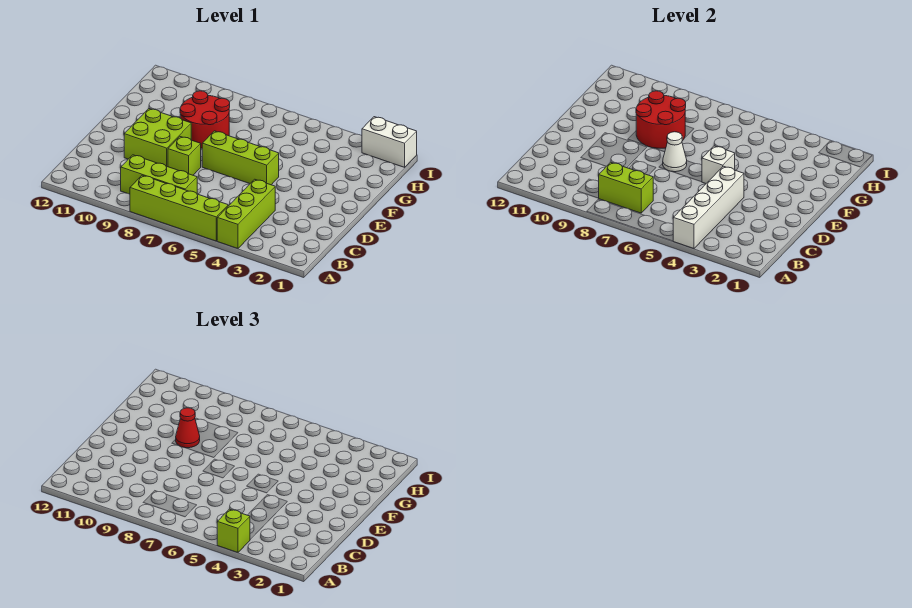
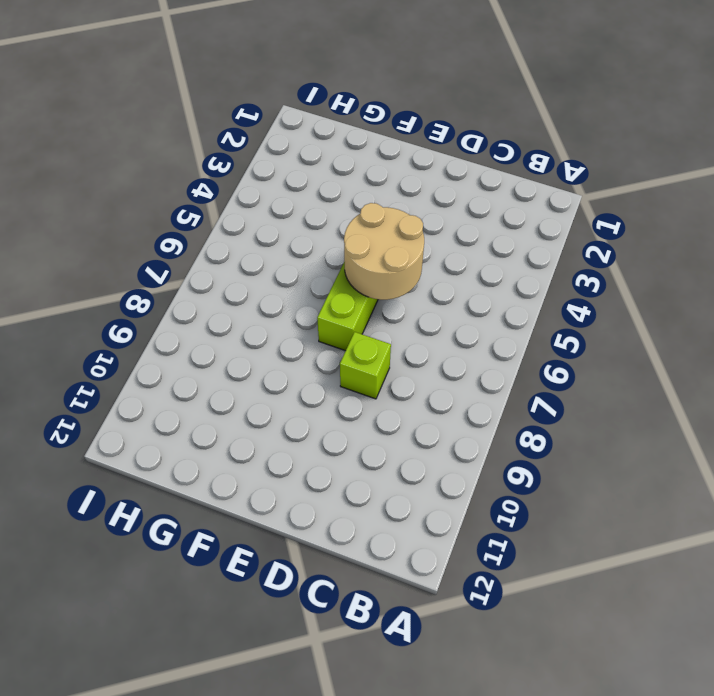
tan round brick D5:E6 level 2 -> white brick E5 level 2
none -> lime brick A4:C4 level 1
none -> lime brick A5:A8 level 1
none -> lime brick B7:B9 level 1

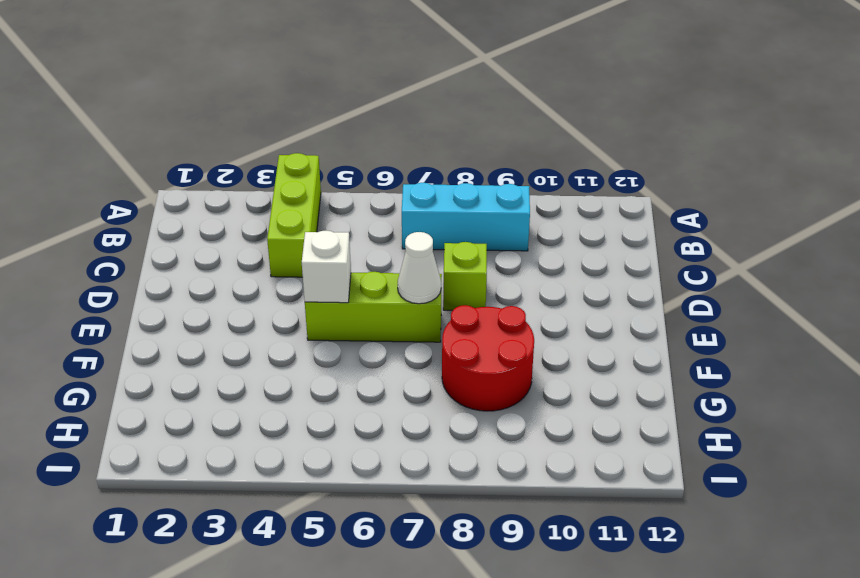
cyan brick B7:B9 level 1 -> lime brick B7:B9 level 1
none -> lime brick A5:A8 level 1
none -> lime brick D9:E10 level 1
none -> white brick I1:I2 level 1

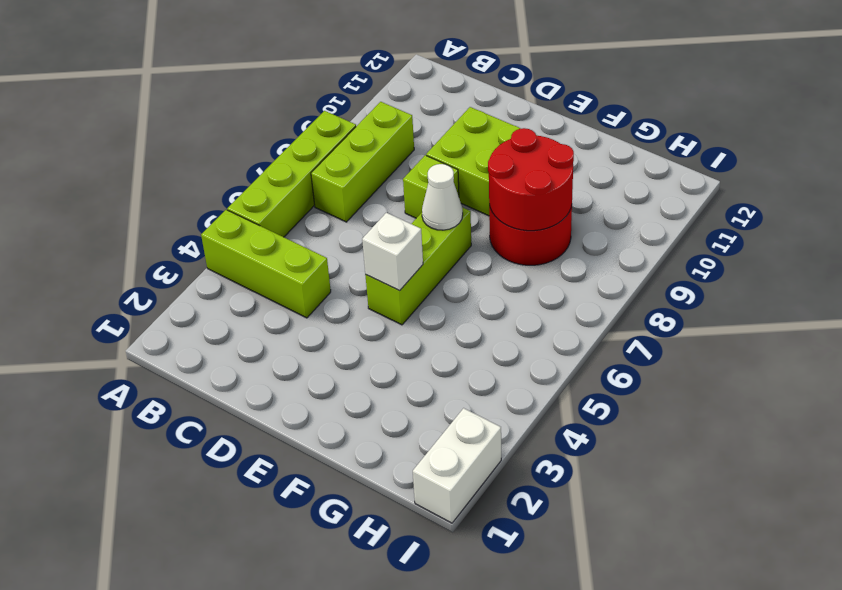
none -> white brick A4:D4 level 2
none -> lime brick B7:B8 level 2
none -> lime brick A4 level 3

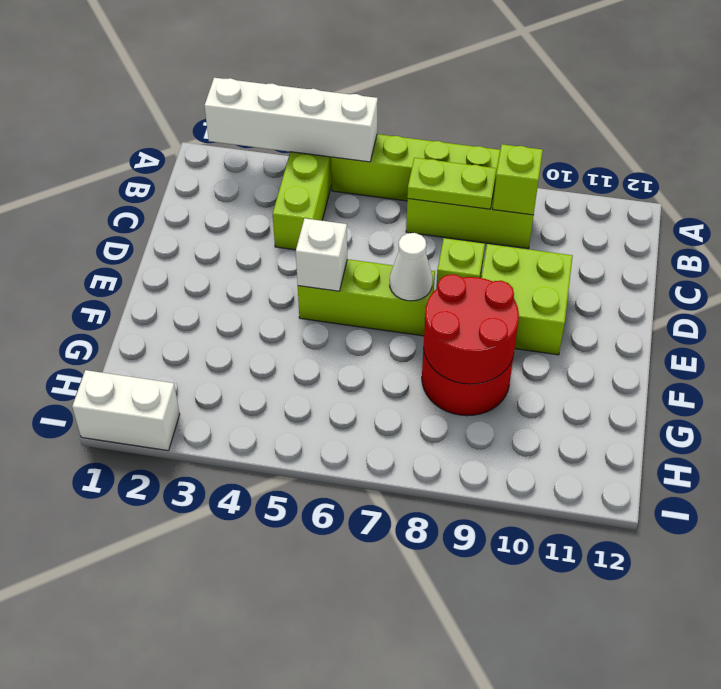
white brick A2:A5 level 2 -> white brick A4:D4 level 2
lime plate B7:B8 level 2 -> lime brick B7:B8 level 2
lime brick B9 level 2 -> lime brick A4 level 3
none -> red cone F9 level 3

